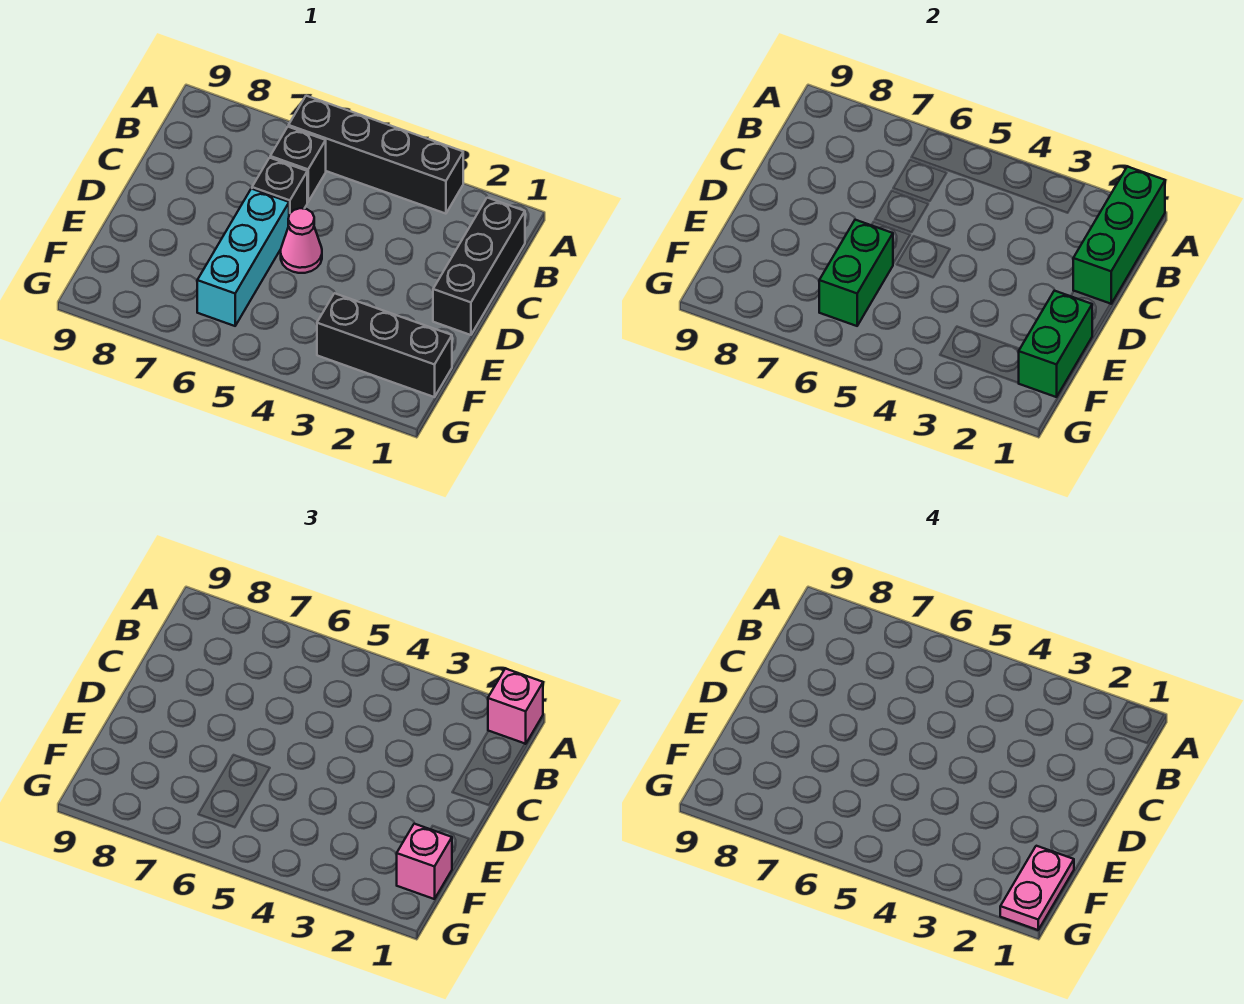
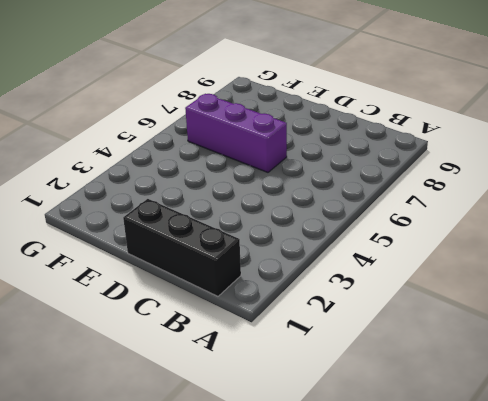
purple brick D6:F6 level 1 -> cyan brick D6:F6 level 1
none -> black brick A3:A6 level 1
none -> black brick B6 level 1
none -> black brick C6 level 1

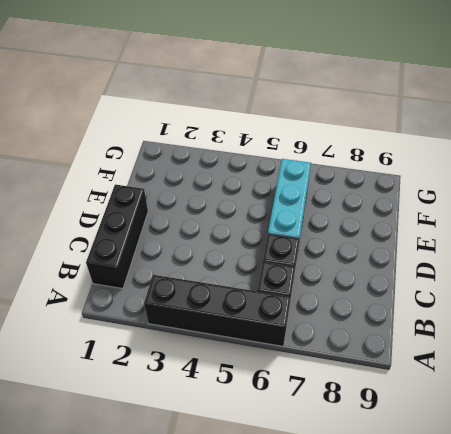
none -> pink cone D5 level 1
none -> black brick F1:F3 level 1
none -> green brick A1:C1 level 2

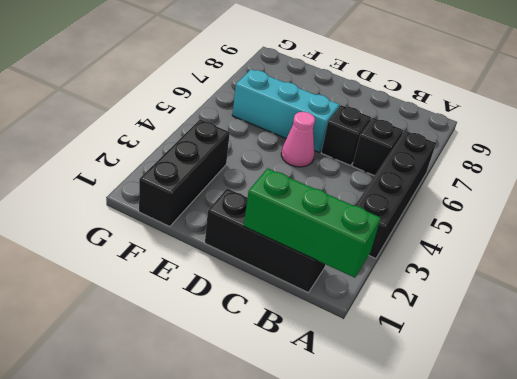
none -> green brick E1:F1 level 2
none -> green brick E6:F6 level 2
none -> pink brick A1 level 3

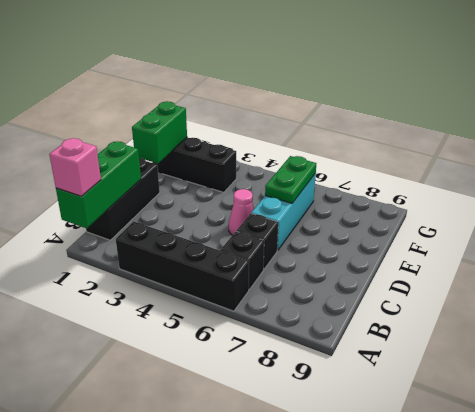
green plate E6:F6 level 2 -> green brick E6:F6 level 2
none -> pink brick F1 level 3
none -> pink plate F1:G1 level 4

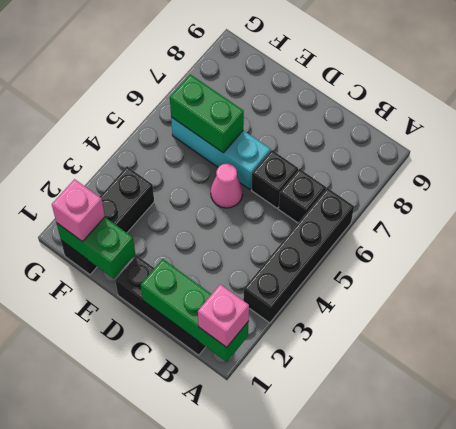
none -> pink plate F1:G1 level 4

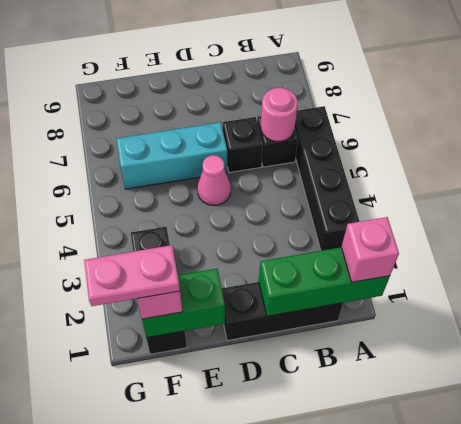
pink round brick B6 level 2 -> none
none -> green brick E6:F6 level 2

